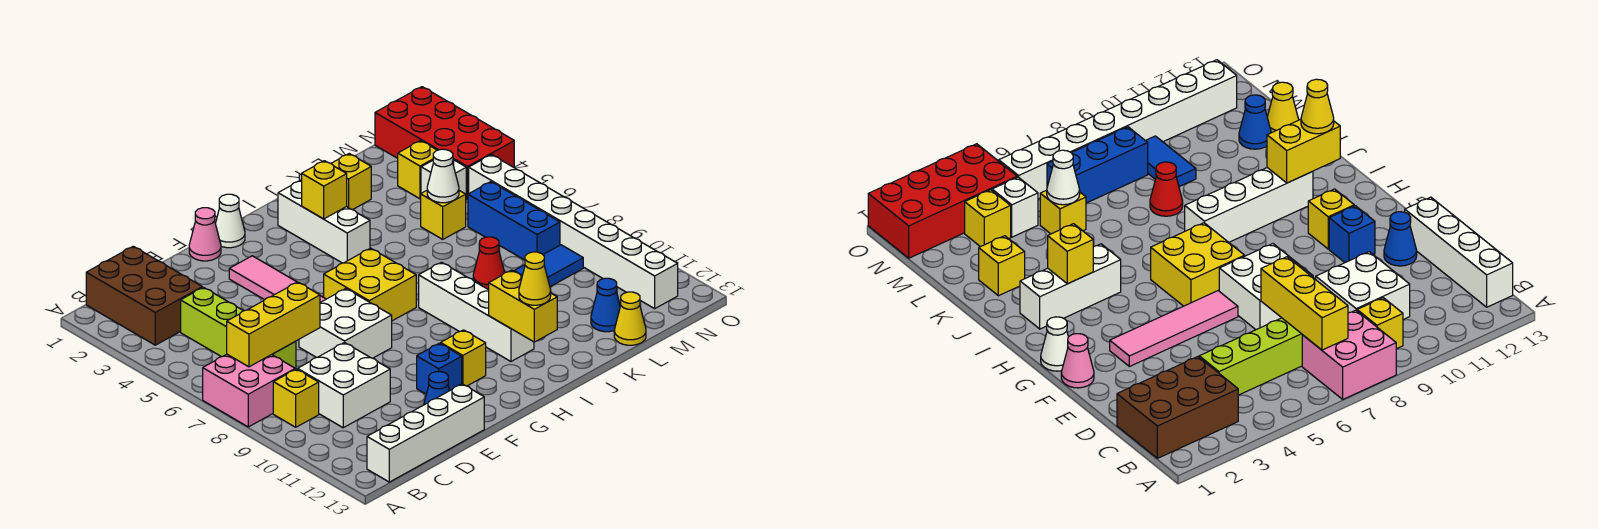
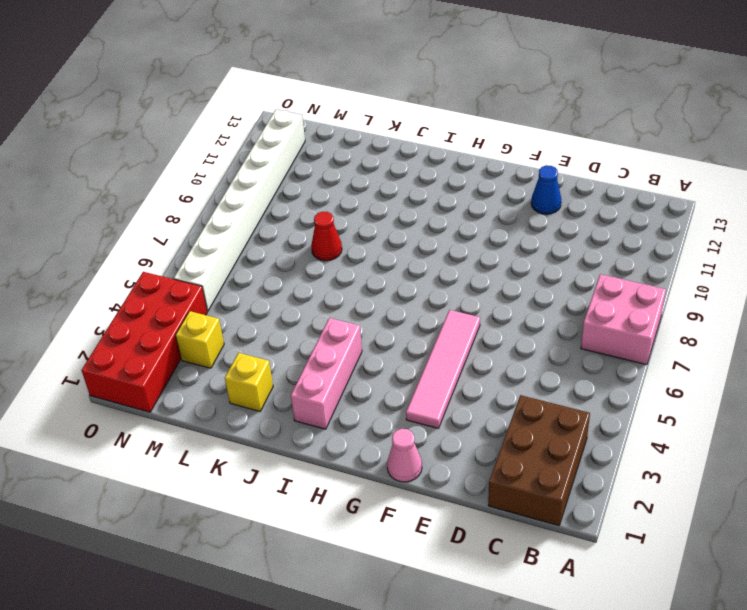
pink brick I2:I4 level 1 -> white brick I2:I4 level 1
none -> yellow brick B9 level 1
none -> white brick B13:E13 level 1
none -> lime brick C4:C7 level 1
none -> white brick C9:D10 level 1

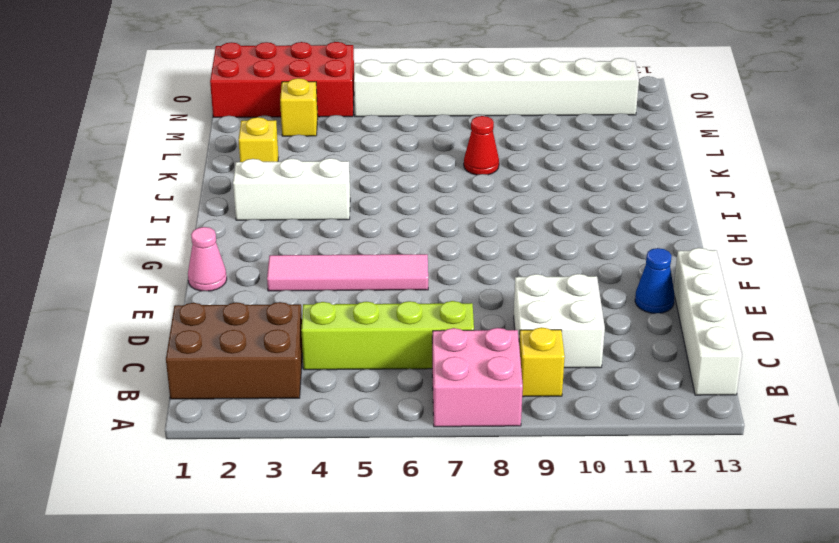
none -> white brick E7:F8 level 1
none -> blue brick F11 level 1
none -> white cone G1 level 1
none -> yellow brick G6:H7 level 1

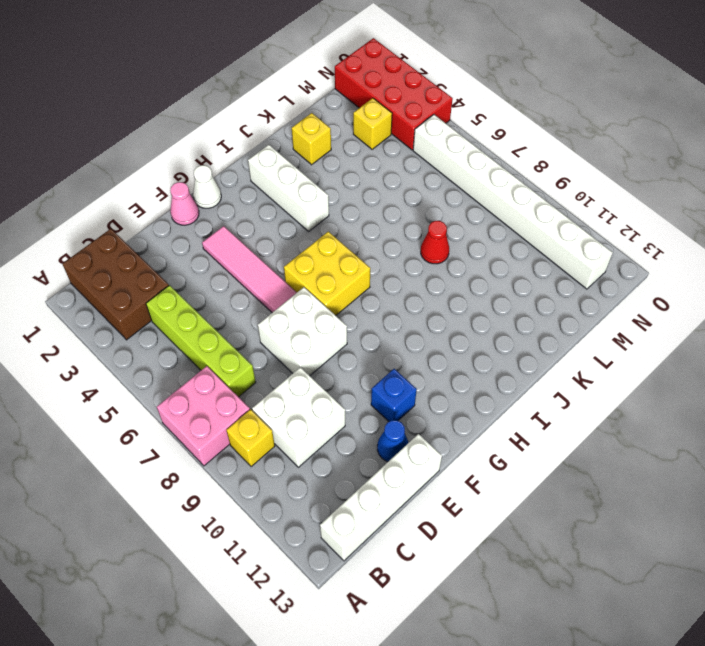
none -> yellow brick G11 level 1
none -> white brick I8:I11 level 1
none -> yellow brick L5 level 1
none -> blue tile L9:M9 level 1

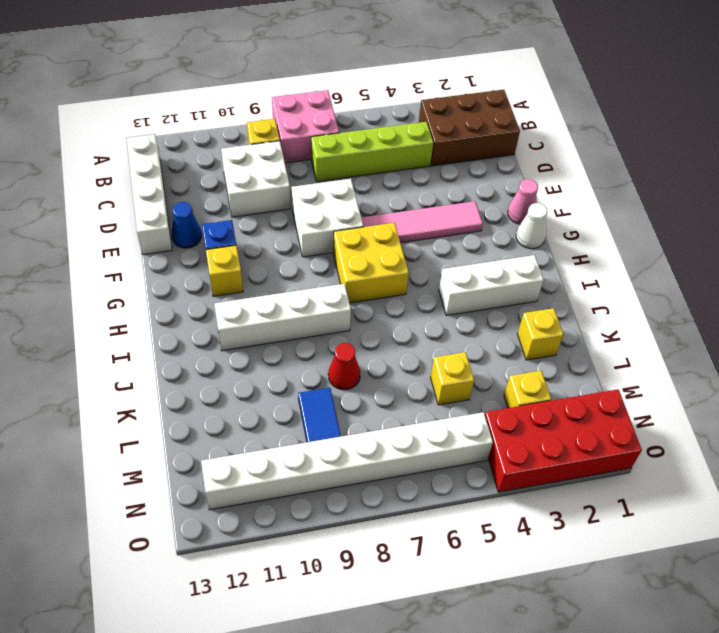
none -> blue cone L12 level 1
none -> yellow cone L13 level 1
none -> white brick M4 level 1
none -> blue brick M6:M8 level 1

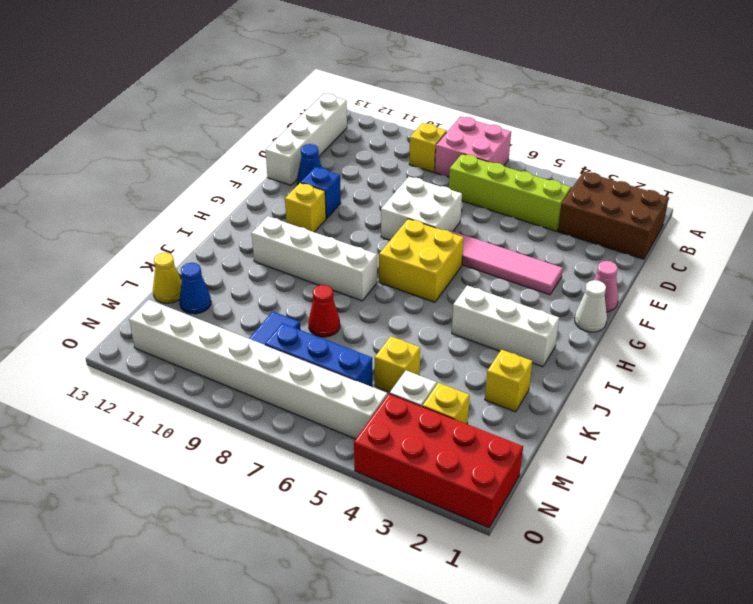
none -> white brick C9:D10 level 1
none -> yellow brick B7:D7 level 2
none -> yellow brick I3 level 2
none -> yellow brick I11:I12 level 2

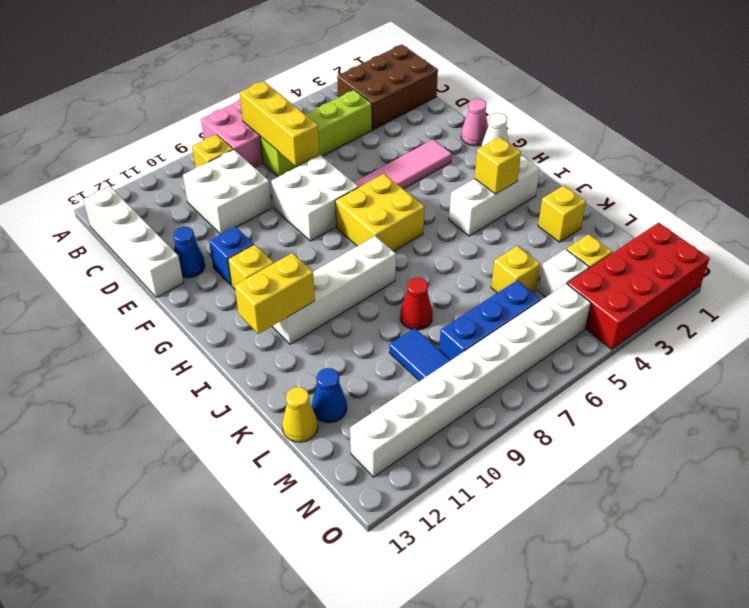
none -> white cone L5 level 2
none -> yellow cone I12 level 3

